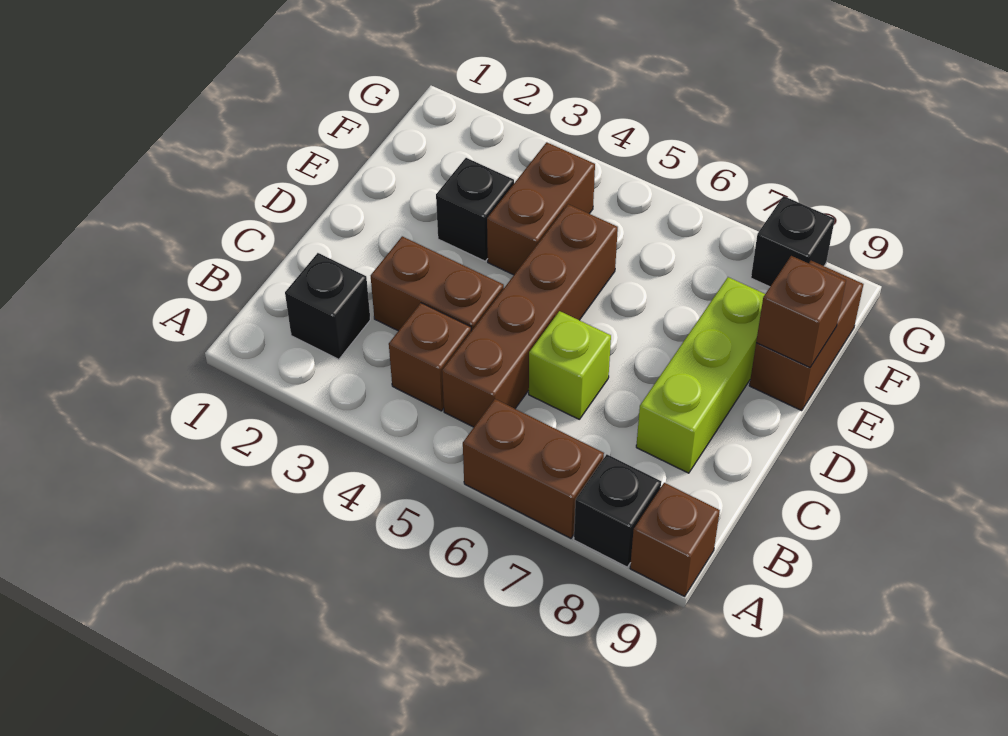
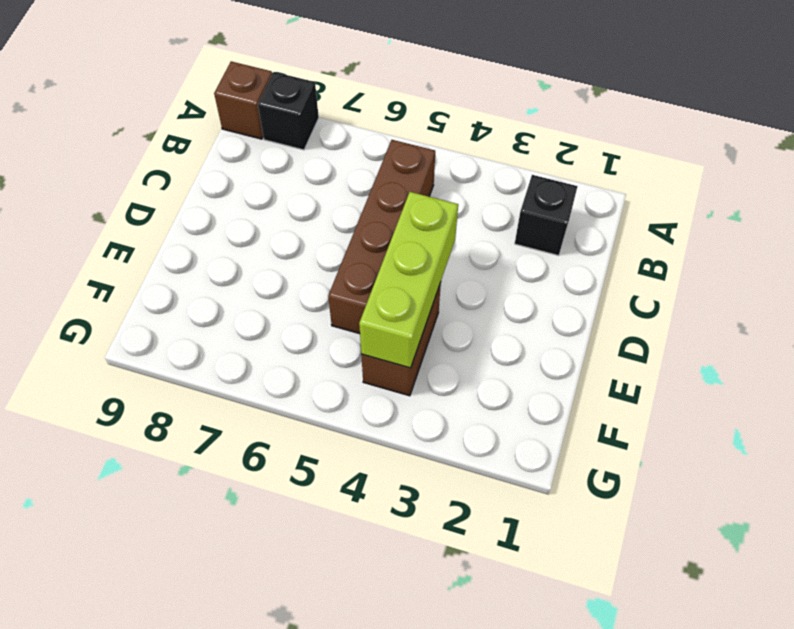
lime brick D4:F4 level 2 -> lime brick C8:E8 level 1
none -> brown brick A6:A7 level 1
none -> brown brick B4 level 1
none -> brown brick C3:C4 level 1

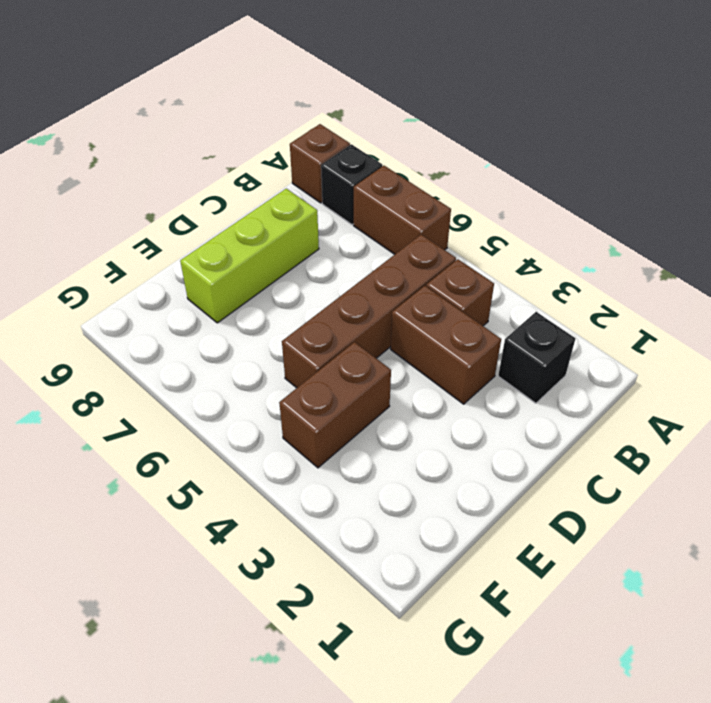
none -> lime brick C6 level 1
none -> black brick E3 level 1
none -> brown brick E9:F9 level 1

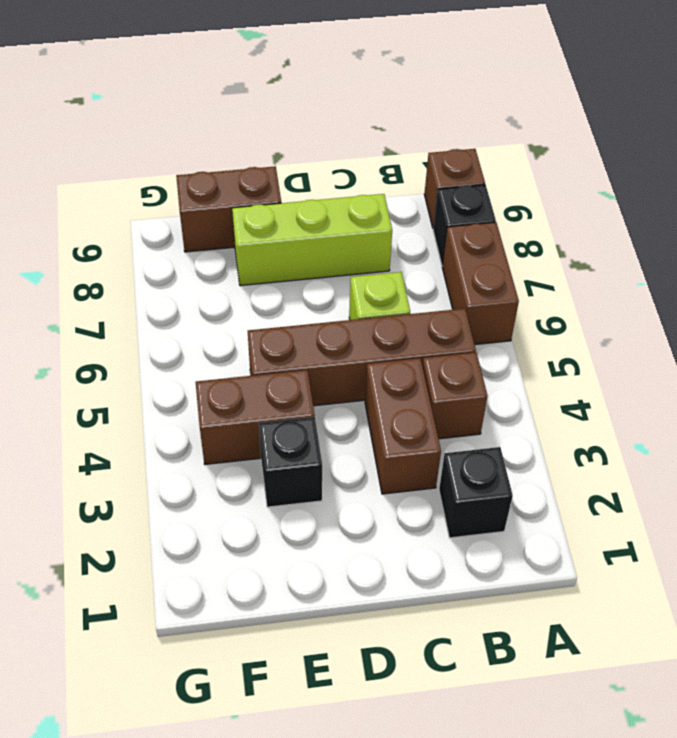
none -> black brick G8 level 1
none -> brown brick E9 level 2

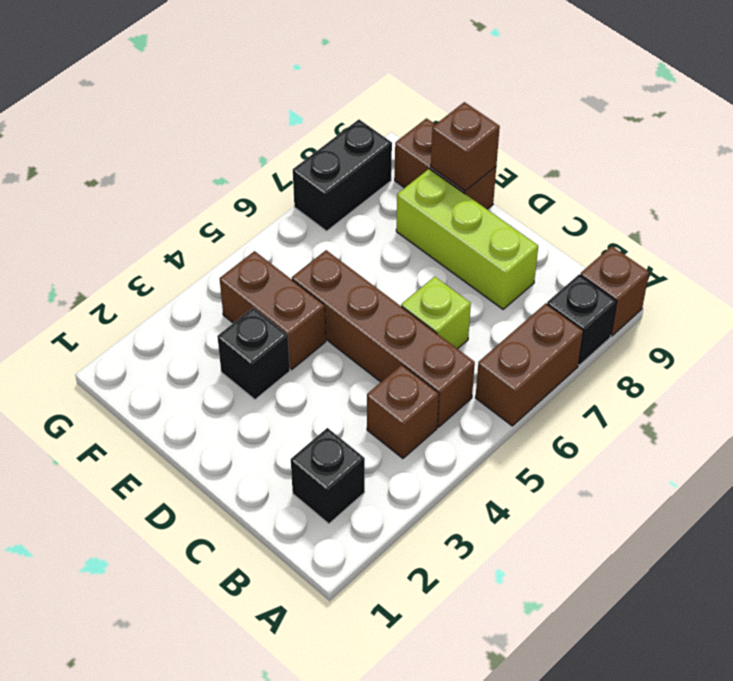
black brick G7:G8 level 1 -> black brick G8 level 1
none -> brown brick C3:C4 level 1

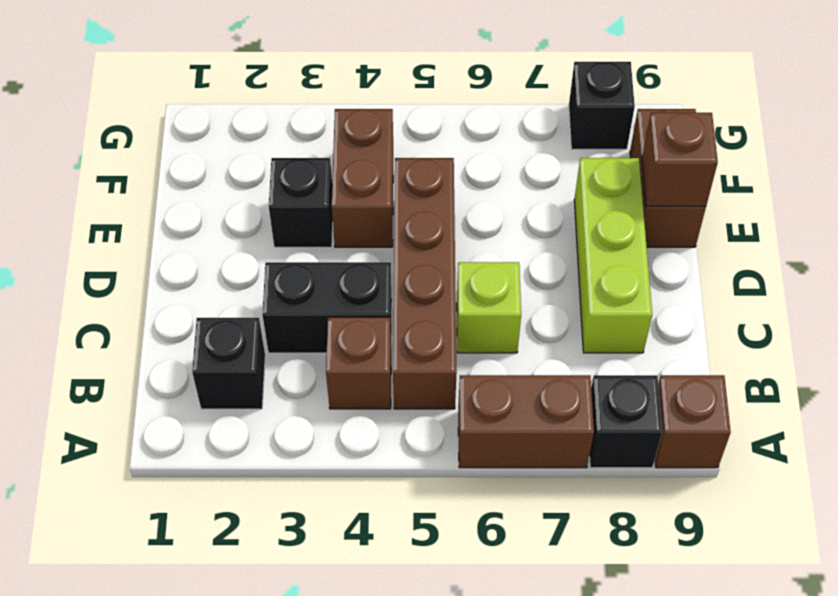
black brick C3:C4 level 1 -> brown brick C3:C4 level 1

